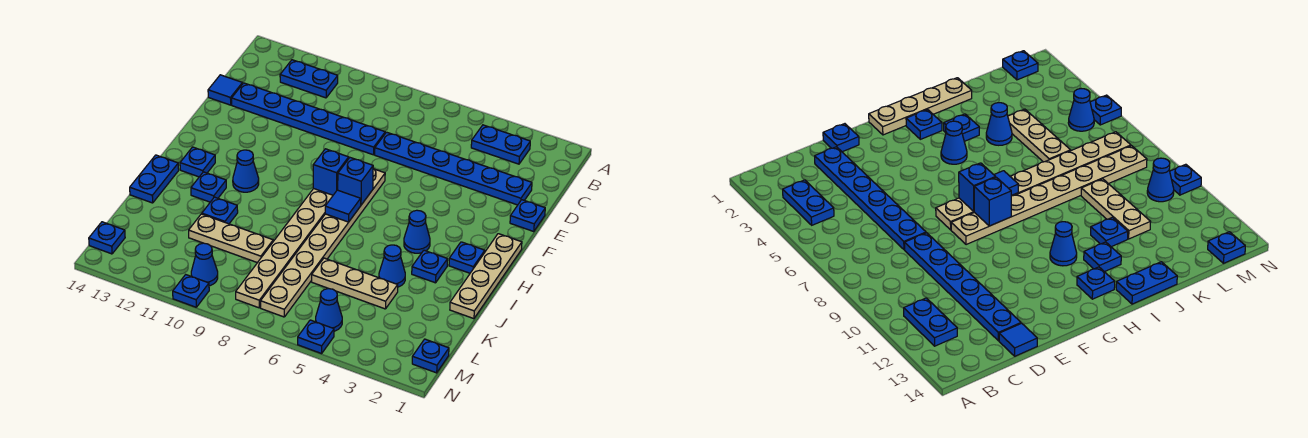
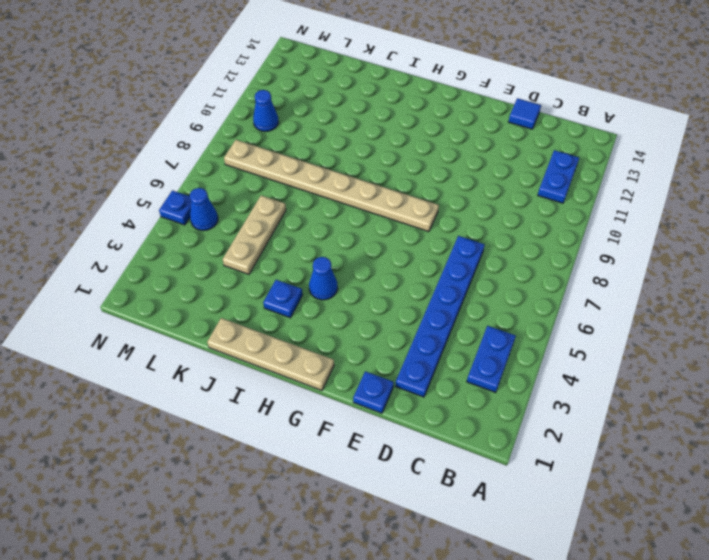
none -> blue plate D8:D13 level 1
none -> tan plate F7:M7 level 1
none -> blue plate H2 level 1

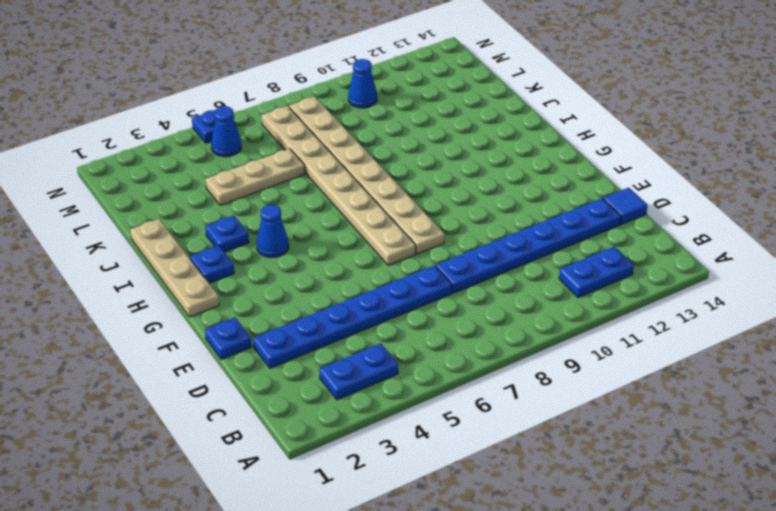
none -> blue cone H11 level 1
none -> blue plate H13 level 1
none -> blue plate I12 level 1

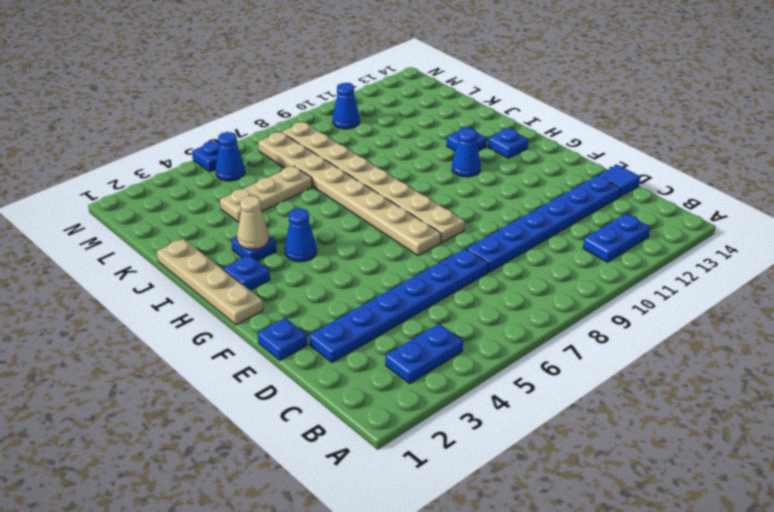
tan cone I3 level 2 -> none
none -> blue plate I14:J14 level 1
none -> blue cone J4 level 1
none -> blue plate J11 level 1

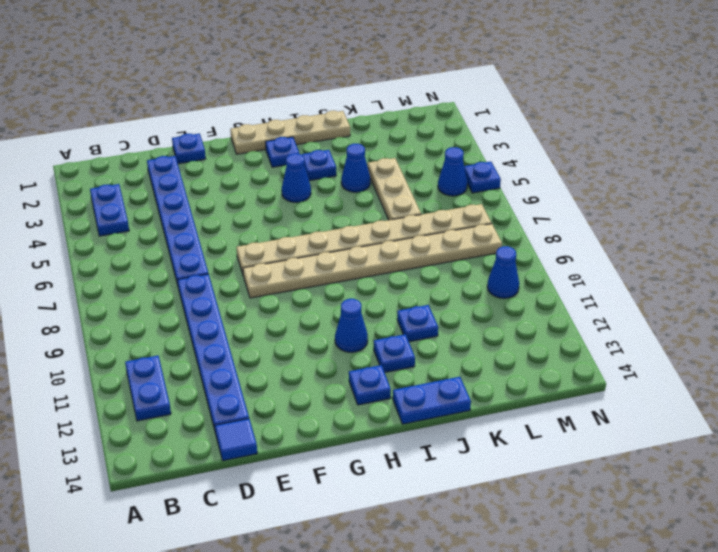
none -> tan plate K9:K11 level 1
none -> blue plate M1 level 1
none -> blue plate M14 level 1

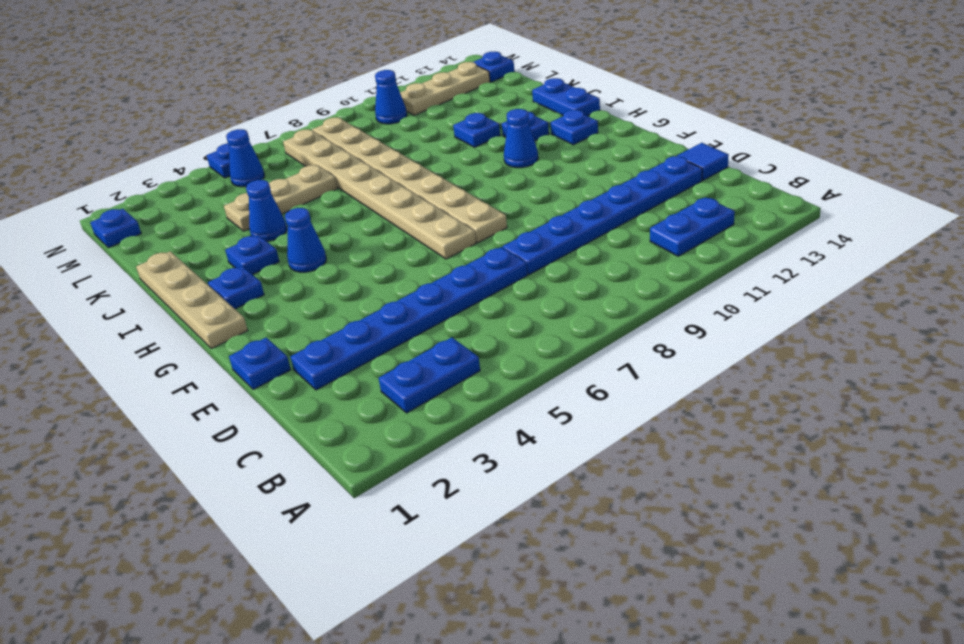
tan plate M11:M13 level 1 -> tan plate K9:K11 level 1
none -> blue plate N10 level 1
none -> blue brick G7 level 2
none -> blue brick G8 level 2

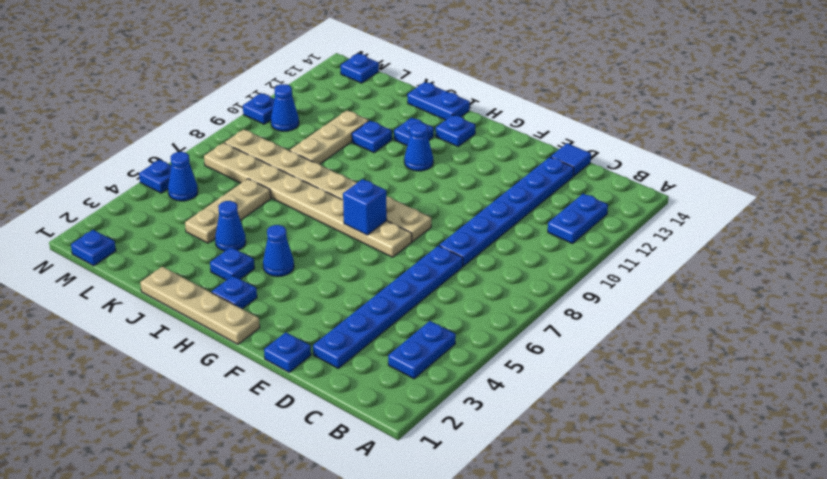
none -> blue brick G8 level 2
none -> blue tile H7 level 2

